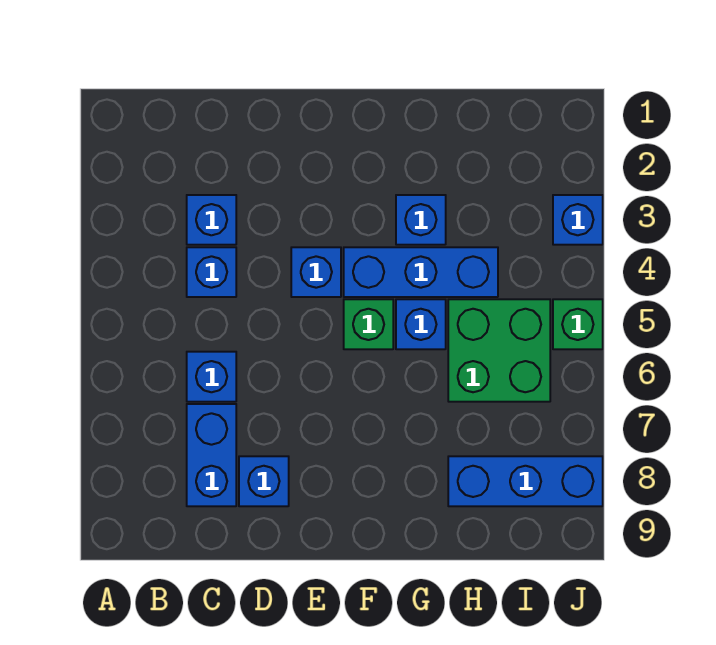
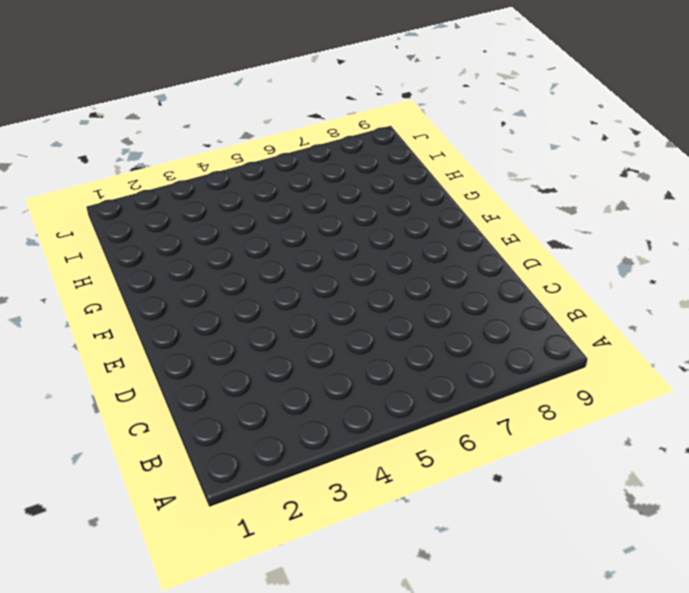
none -> blue brick C3 level 1
none -> blue brick C4 level 1
none -> blue brick C6 level 1

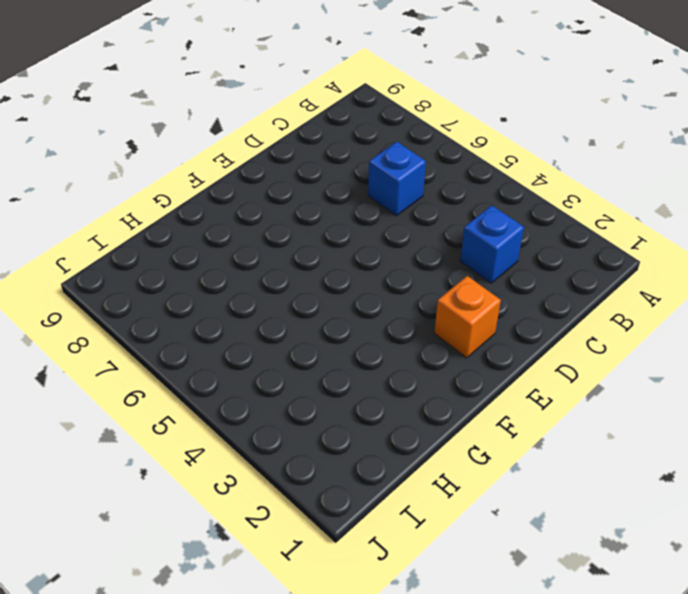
orange brick E2 level 1 -> none
none -> blue brick C4 level 1
none -> blue brick C7:C8 level 1
none -> blue brick D8 level 1

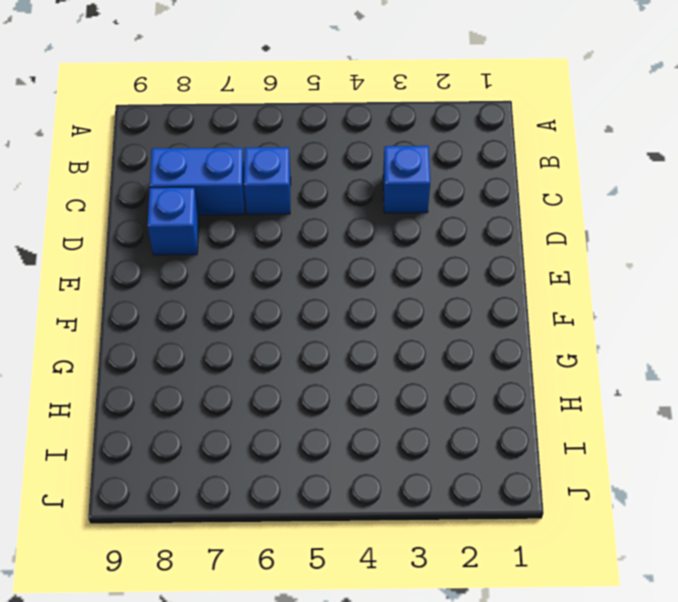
none -> blue brick C4 level 1
none -> blue brick E4 level 1
none -> blue brick F4:H4 level 1

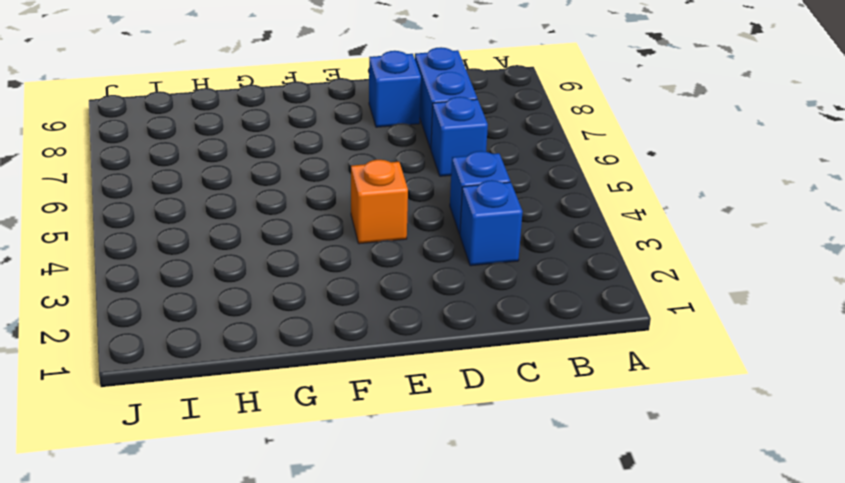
orange brick E4 level 1 -> blue brick E4 level 1
none -> blue brick F4:H4 level 1
none -> green brick F5 level 1
none -> blue brick G3 level 1

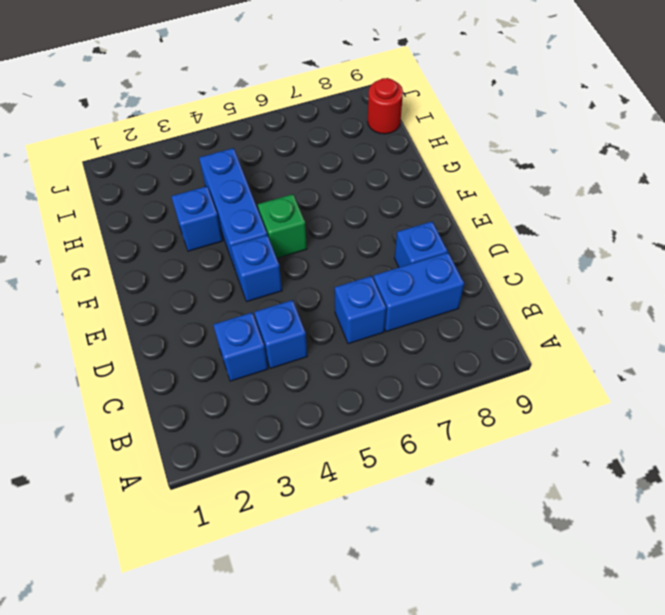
red round brick I9 level 1 -> none
none -> blue brick G5 level 1
none -> green brick H5:I6 level 1
none -> blue brick H8:J8 level 1

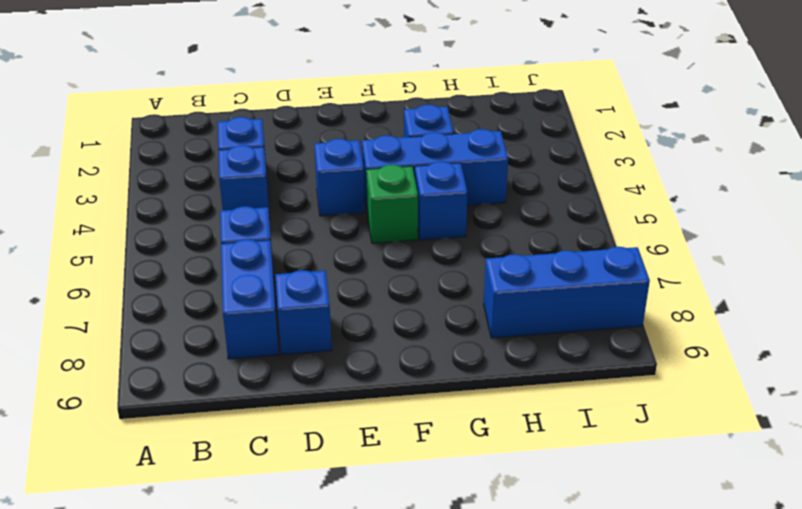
none -> green brick H5:I6 level 1
none -> blue brick J3 level 1
none -> green brick J5 level 1

